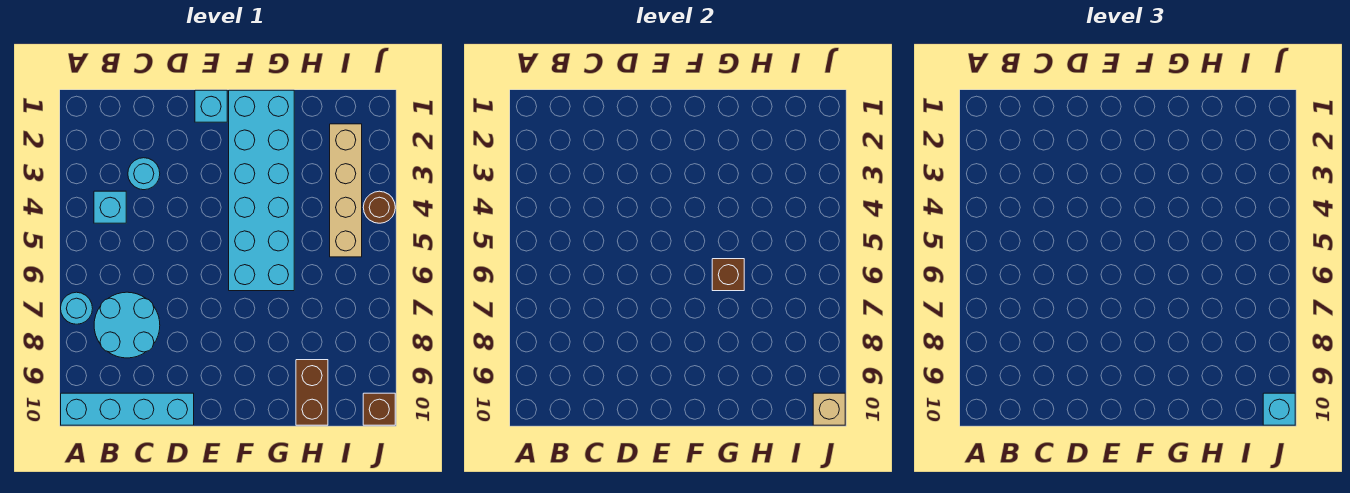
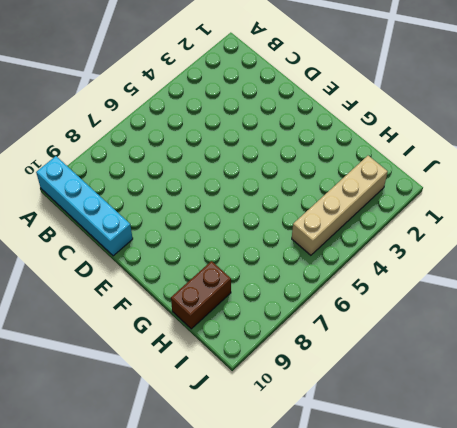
none -> cyan round brick A7 level 1
none -> cyan brick B4 level 1
none -> cyan round brick B7:C8 level 1

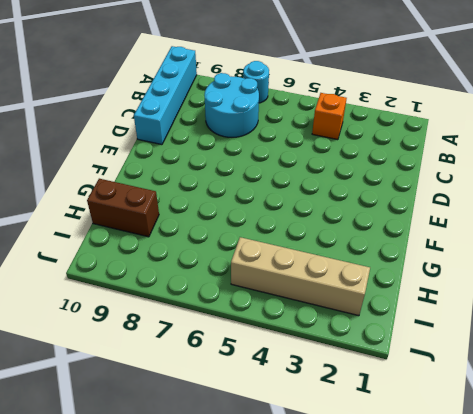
orange brick B4 level 1 -> cyan brick B4 level 1
none -> cyan round brick C3 level 1
none -> cyan brick E1 level 1
none -> cyan brick F1:G6 level 1

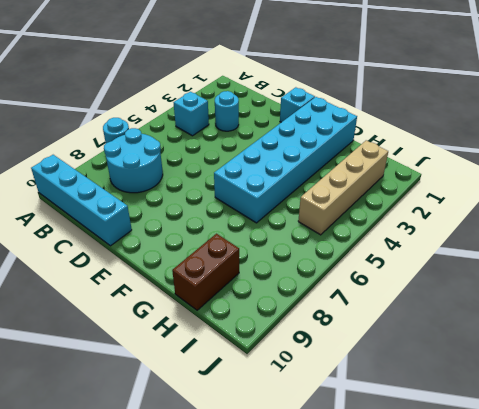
none -> brown round brick J4 level 1
none -> brown brick J10 level 1
none -> brown brick G6 level 2

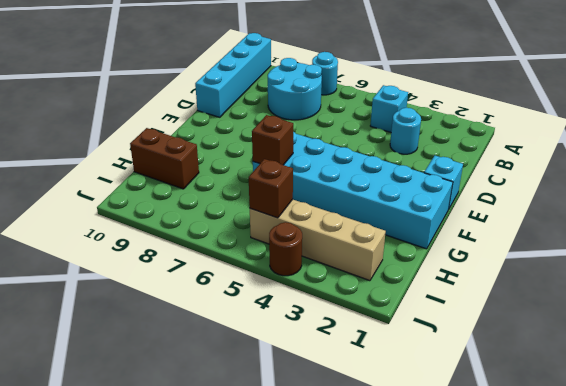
brown brick I5 level 2 -> brown brick J10 level 1
none -> tan brick J10 level 2
none -> cyan brick J10 level 3

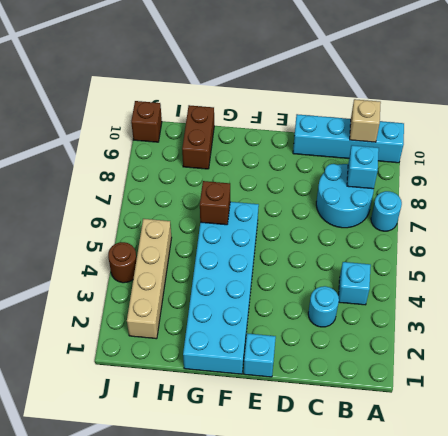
cyan brick B8 level 2 -> cyan brick J10 level 3
tan brick B10 level 2 -> tan brick J10 level 2

